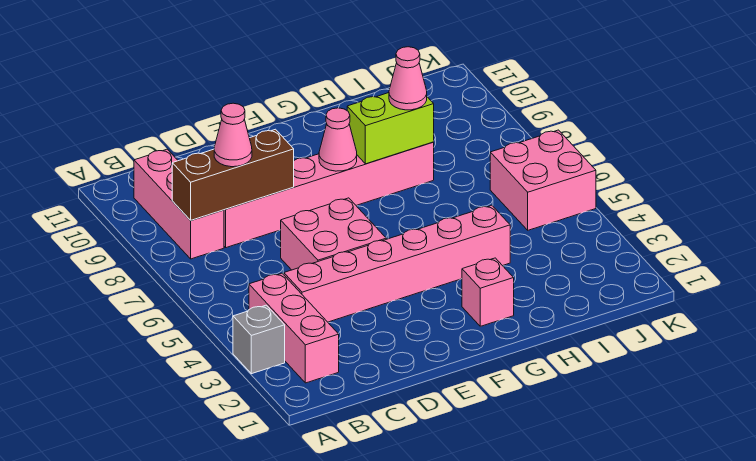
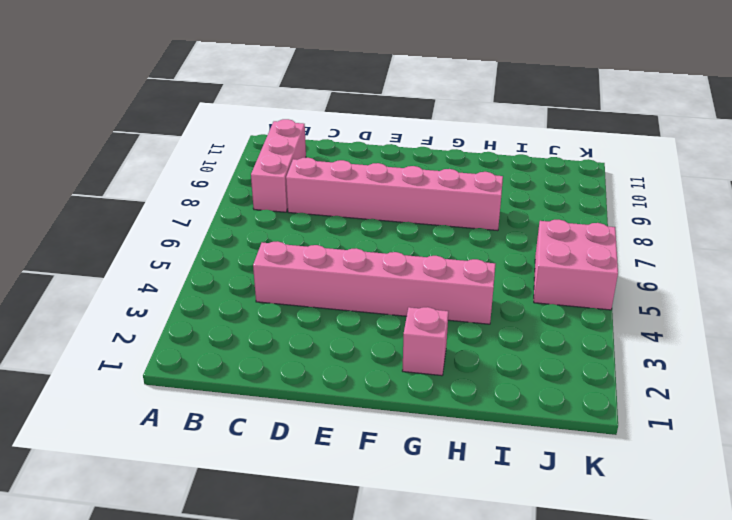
none -> grey brick A3 level 1
none -> pink brick B2:B4 level 1
none -> pink brick D5:E6 level 1

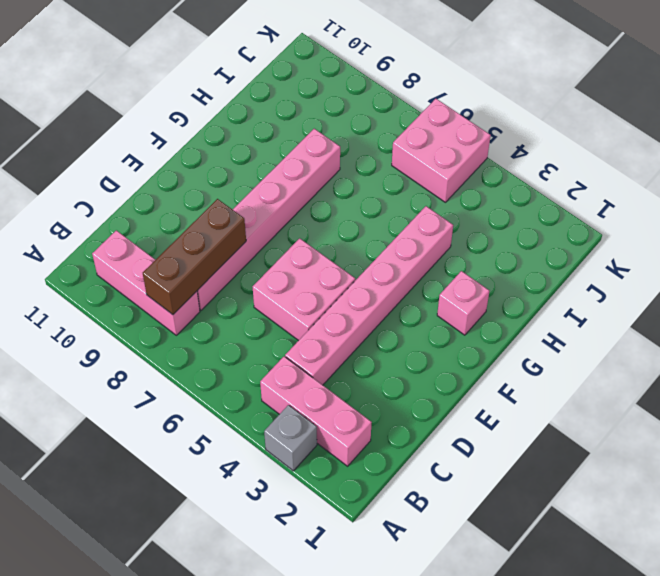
none -> pink cone F8 level 2
none -> lime brick G8:H8 level 2
none -> pink cone C8 level 3

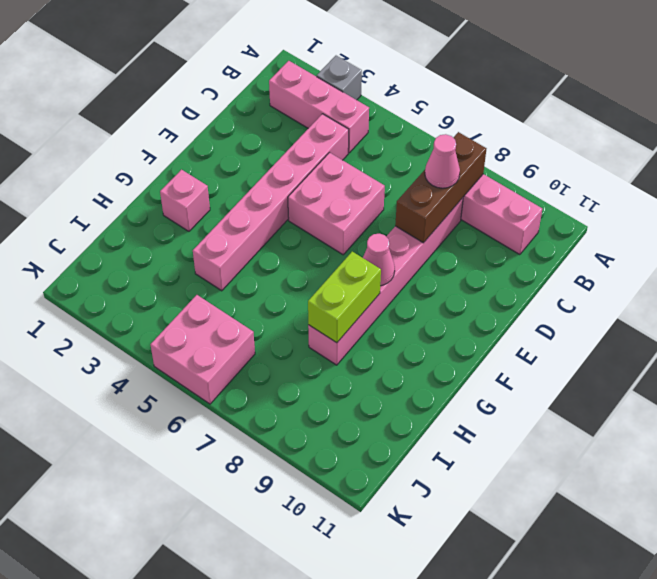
none -> pink cone H8 level 3

